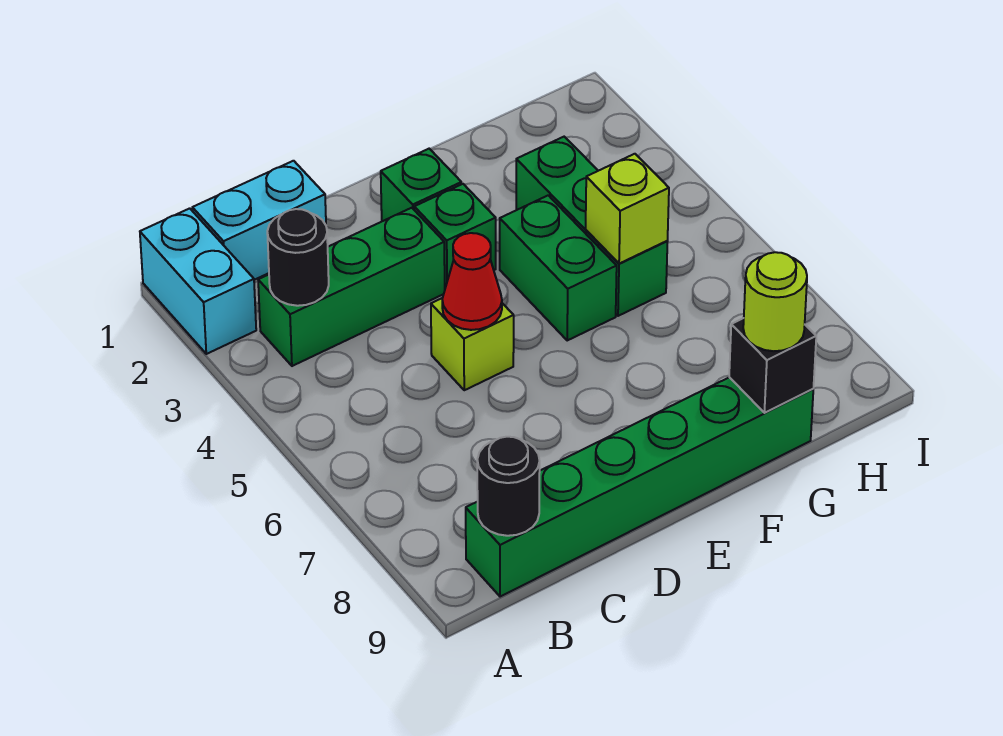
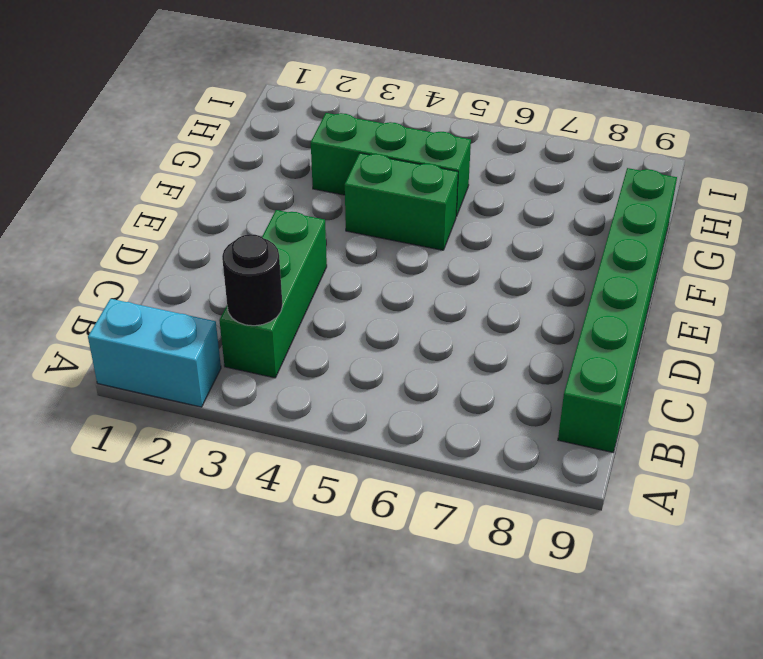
none -> cyan brick B1:C1 level 1
none -> lime brick D5 level 1
none -> green brick E2 level 1

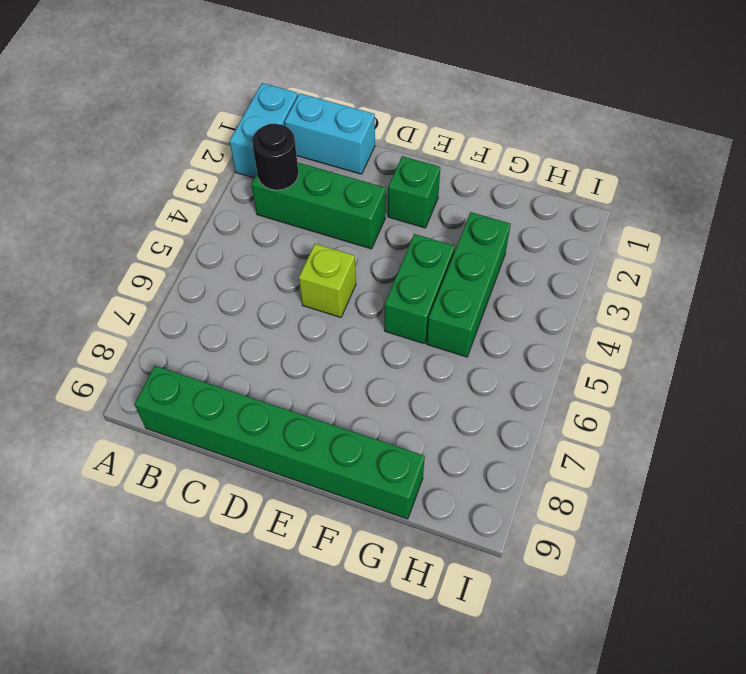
none -> green brick E3 level 1
none -> black round brick B9 level 2
none -> red cone D5 level 2

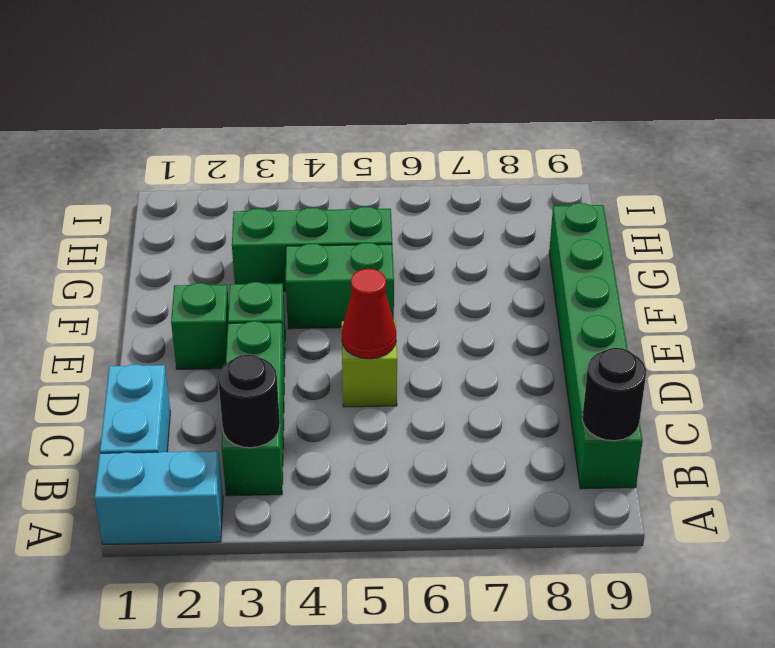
none -> lime brick G5 level 2
none -> black brick G9 level 2
none -> lime round brick G9 level 3

